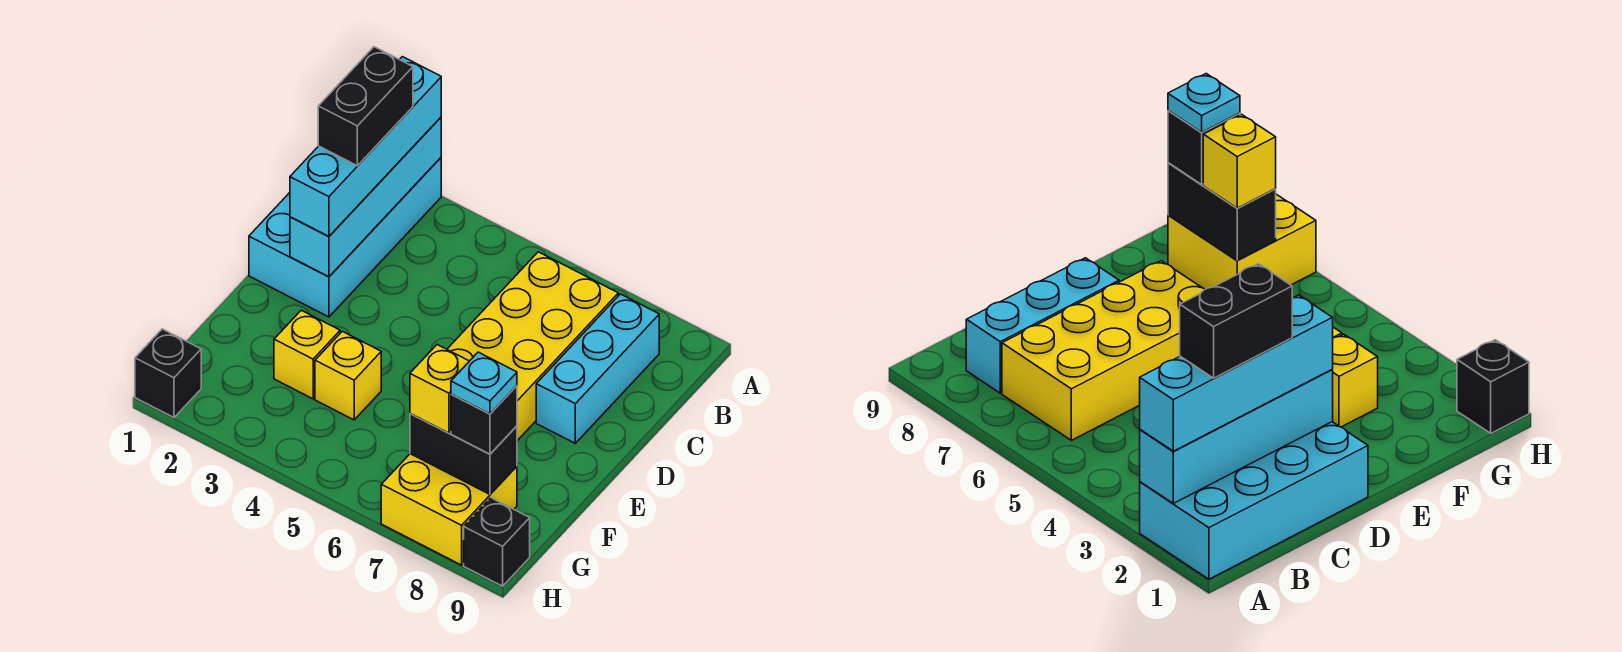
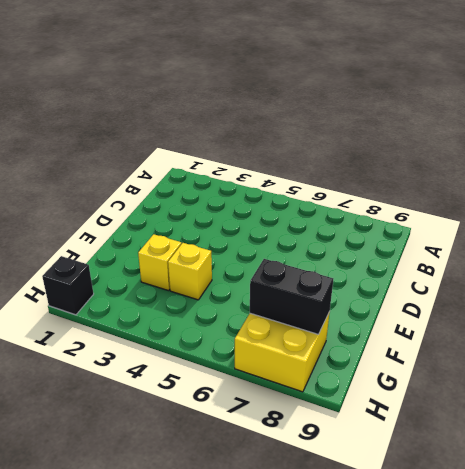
none -> cyan brick A1:D2 level 1
none -> yellow brick B6:E7 level 1
none -> cyan brick B8:D8 level 1

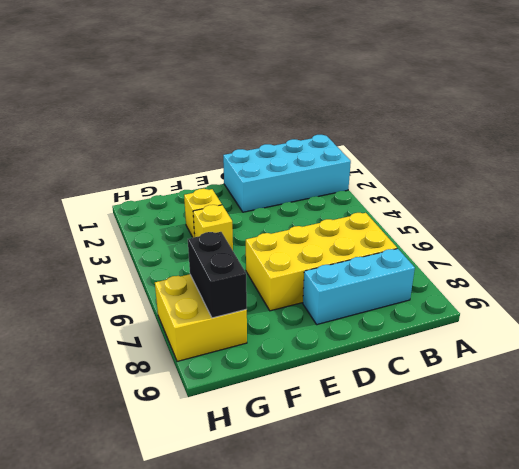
none -> black brick H1 level 1
none -> black brick H9 level 1
none -> cyan brick A2:D2 level 2

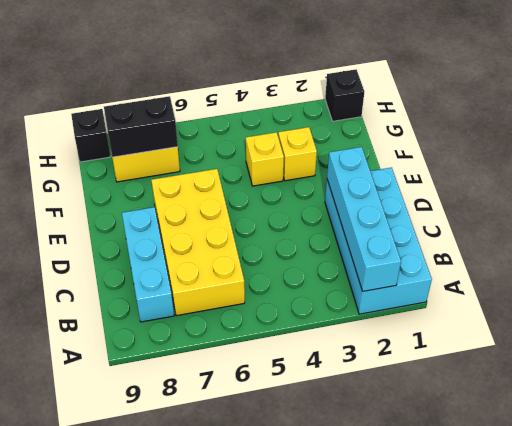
none -> cyan brick A2:D2 level 3
none -> yellow brick G7 level 3
none -> black brick G8 level 3

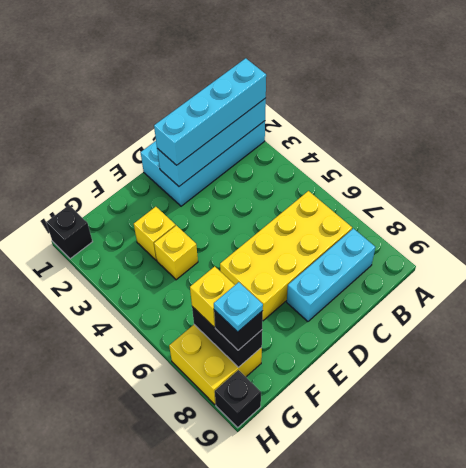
none -> black brick B2:C2 level 4

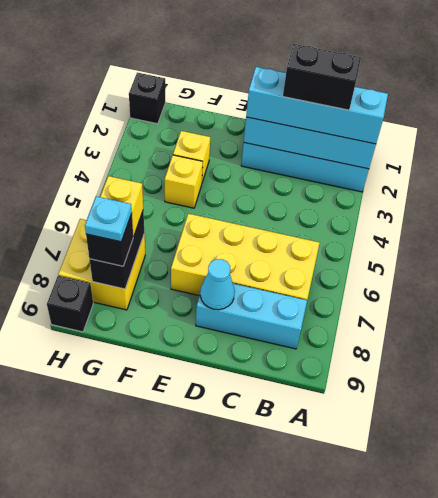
cyan cone D8 level 2 -> none

